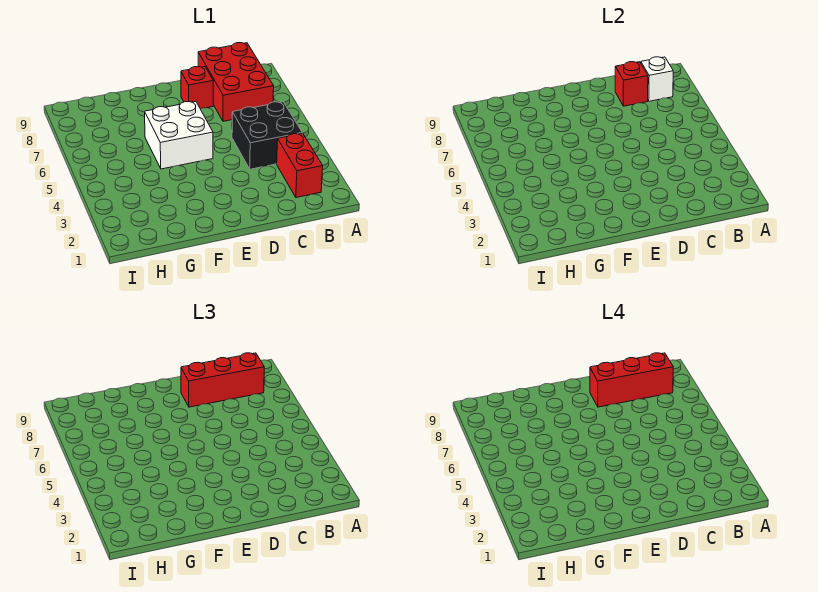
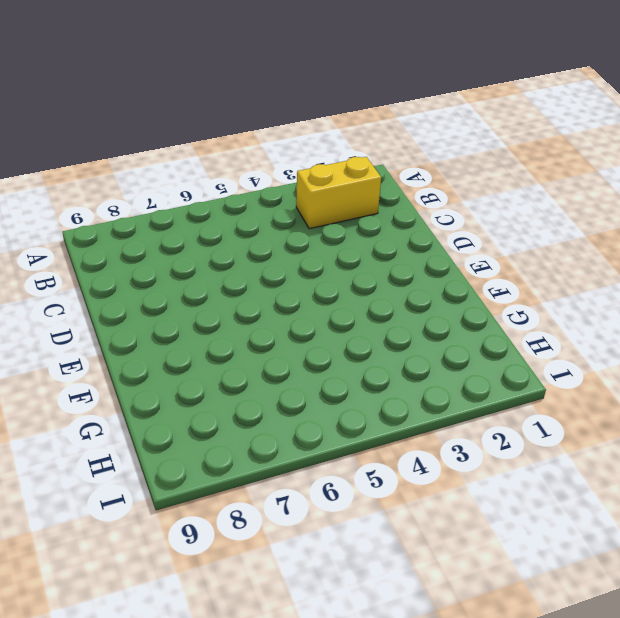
yellow brick B2:B3 level 1 -> red brick B2:B3 level 1
none -> black brick B4:C5 level 1
none -> red brick B7:C9 level 1

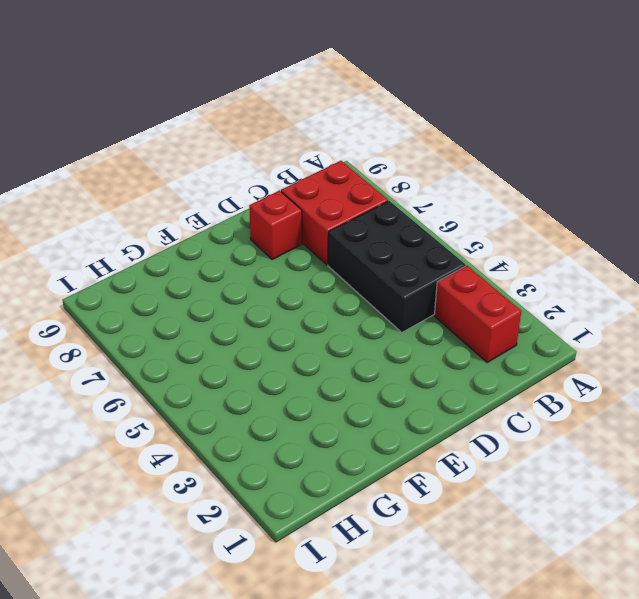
black brick B4:C6 level 1 -> black brick B4:C5 level 1
red brick B7:C8 level 1 -> red brick B7:C9 level 1
none -> white brick E5:F6 level 1
none -> white brick B8 level 2

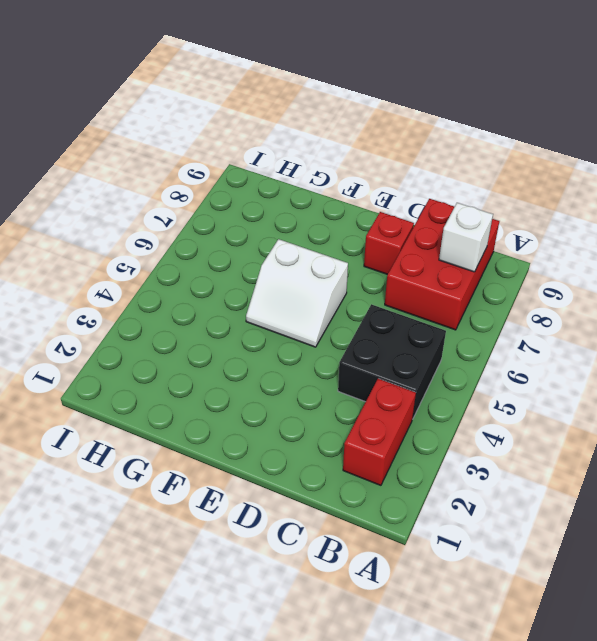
white slope E5:F6 level 1 top 6 -> white brick E5:F6 level 1
none -> red brick C8 level 2
none -> red brick B8:D8 level 3

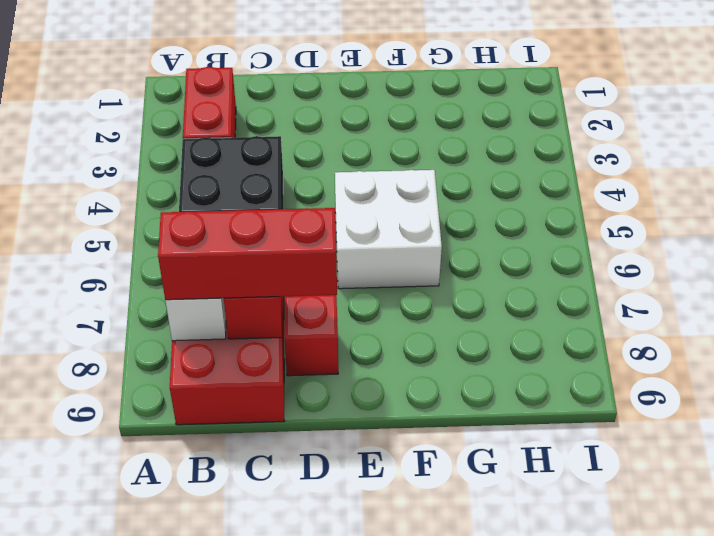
none -> red brick B8:D8 level 4

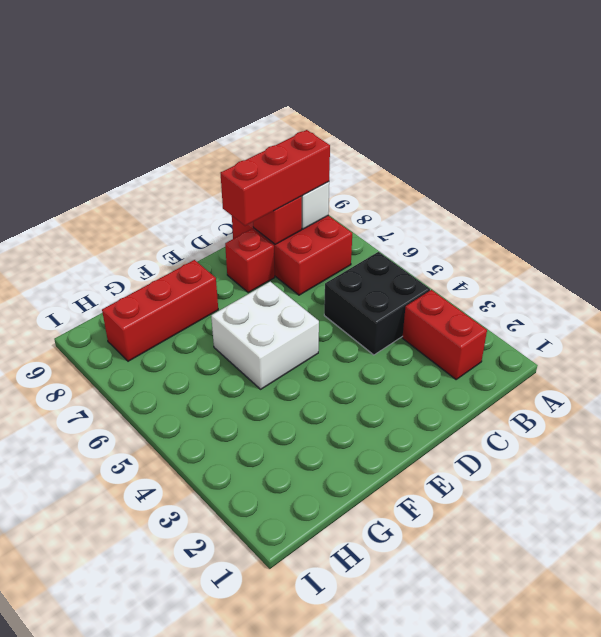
red brick F8:H8 level 1 -> red brick B8:D8 level 4

